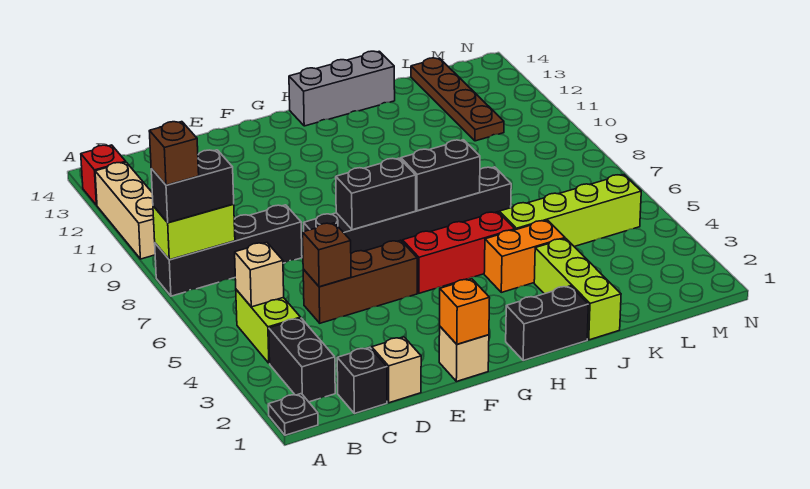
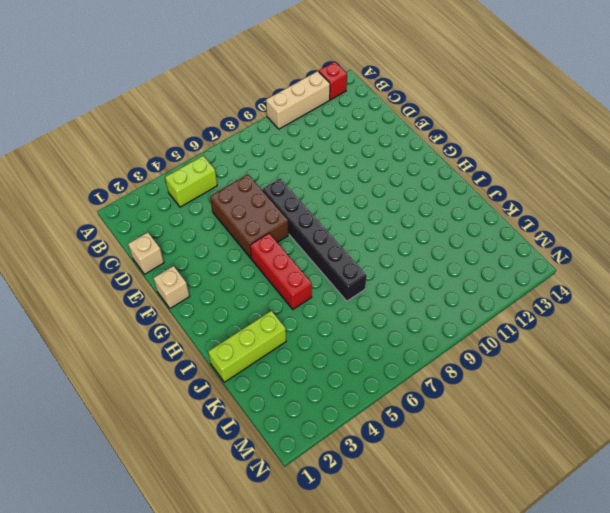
brown brick D5:F6 level 1 -> brown brick D5:F5 level 1
none -> black plate A1 level 1
none -> black brick A8:D8 level 1
none -> black brick B2:B3 level 1

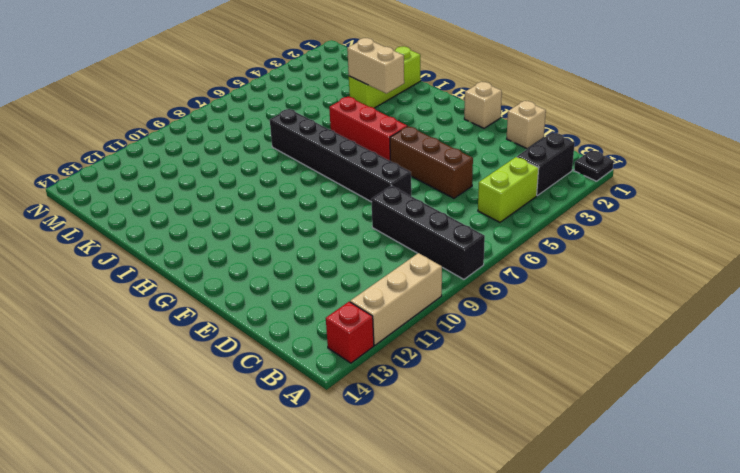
tan brick I3:J3 level 2 -> none
none -> black brick C1 level 1
none -> black brick H1:I1 level 1
none -> grey brick H14:J14 level 1

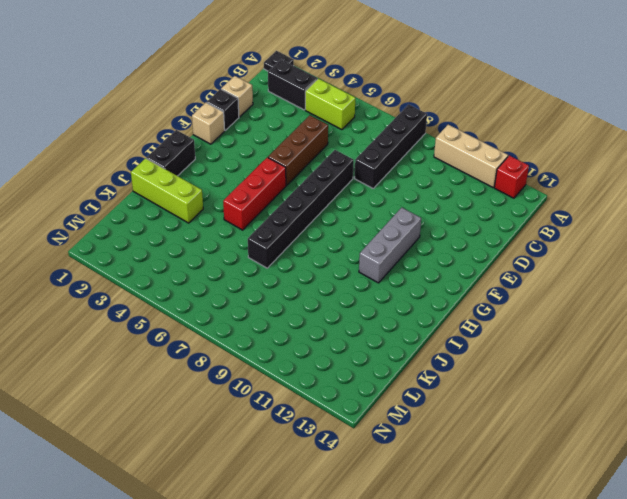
black brick E1 level 1 -> black brick C1 level 1
grey brick F11:H11 level 1 -> grey brick H14:J14 level 1
none -> orange brick I4:J4 level 1
none -> lime brick J5:M5 level 1
none -> brown plate L11:L14 level 1

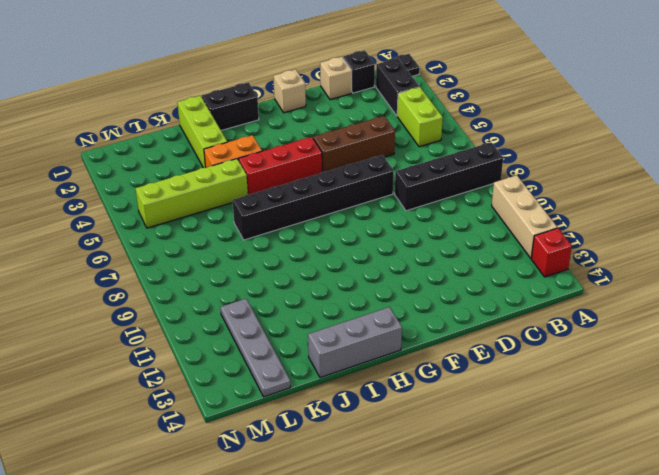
grey plate L11:L14 level 1 -> brown plate L11:L14 level 1
none -> lime brick A8:B8 level 2
none -> tan brick B5 level 2
none -> brown brick D5 level 2

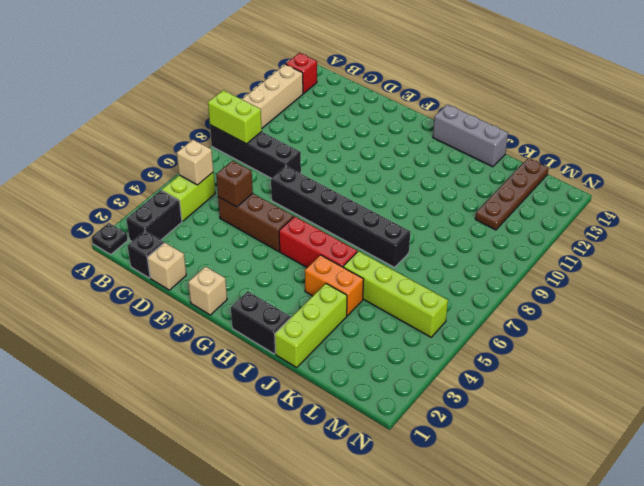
none -> orange brick F1 level 2
none -> black brick F7:G7 level 2
none -> black brick H7:I7 level 2

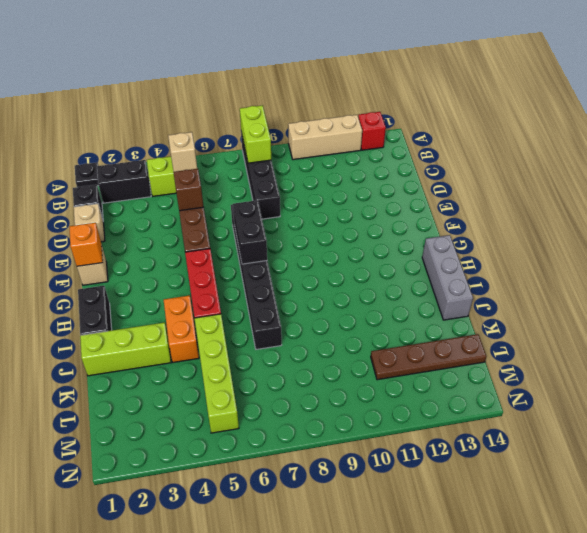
none -> black brick H7:I7 level 2
none -> black brick A8:B8 level 3
none -> brown brick A8 level 4

